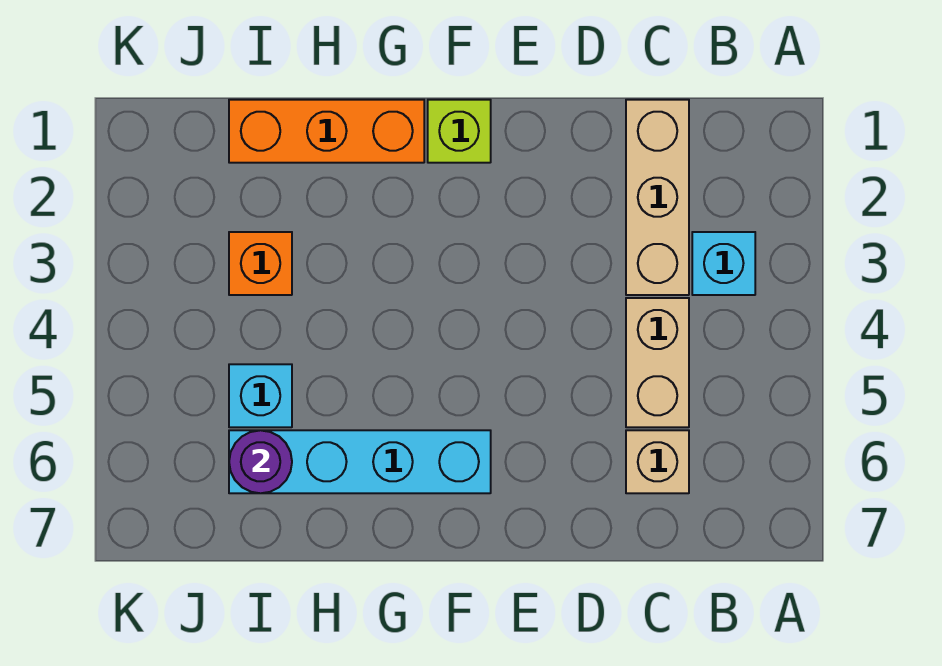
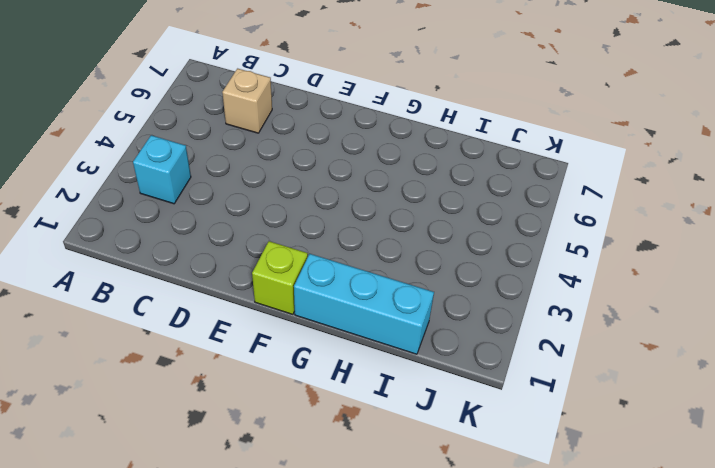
cyan brick G1:I1 level 1 -> orange brick G1:I1 level 1
none -> tan brick C1:C3 level 1
none -> tan brick C4:C5 level 1

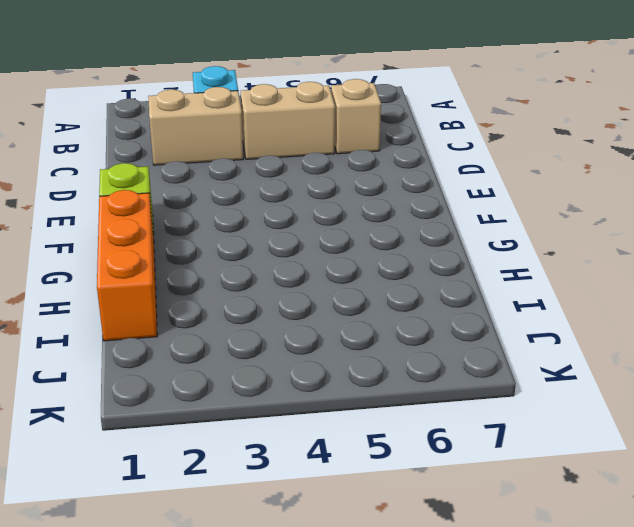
tan brick C2:C3 level 1 -> tan brick C1:C3 level 1
none -> cyan brick F6:I6 level 1
none -> orange brick I3 level 1

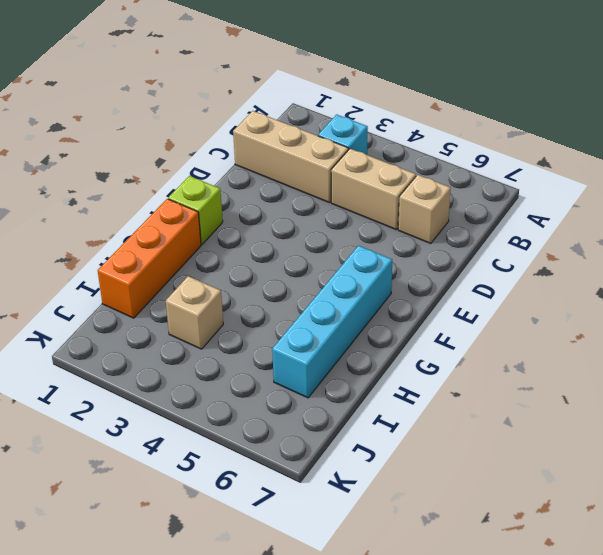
tan brick I3 level 1 -> orange brick I3 level 1
none -> cyan brick I5 level 1
none -> purple round brick I6 level 2

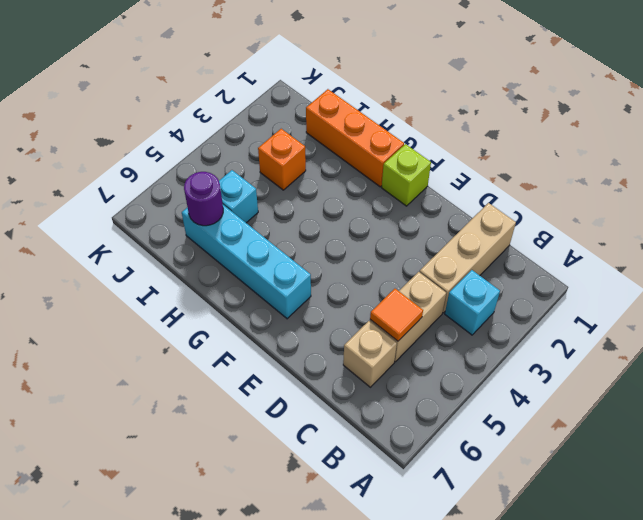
orange tile C5 level 2 -> none

